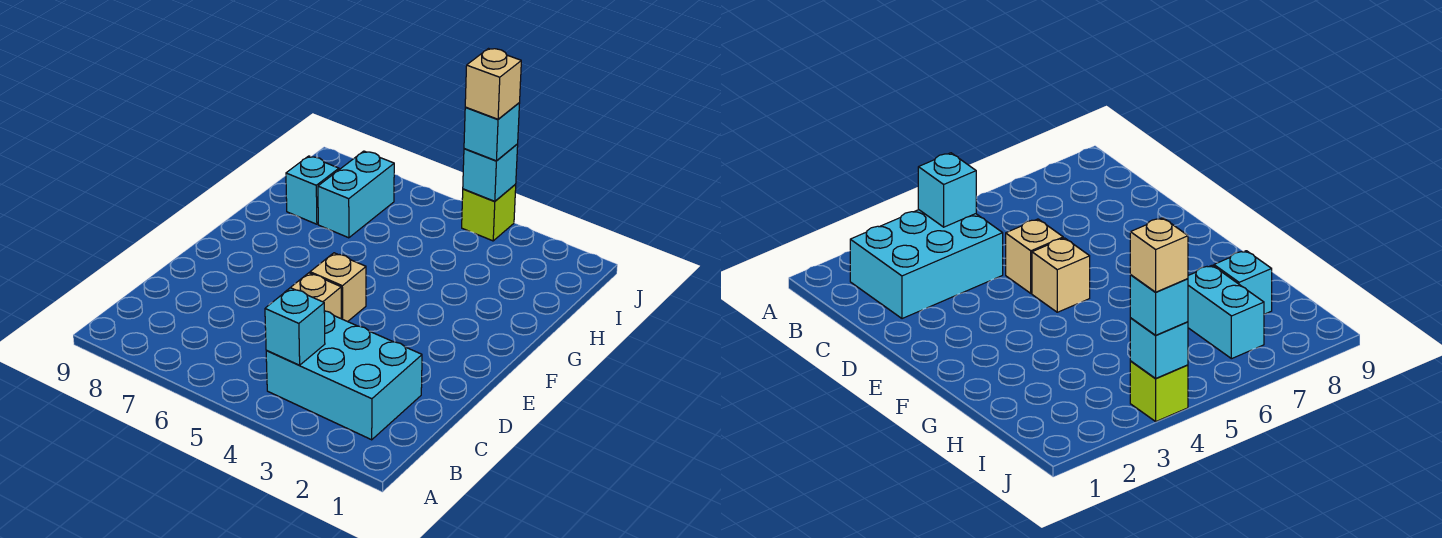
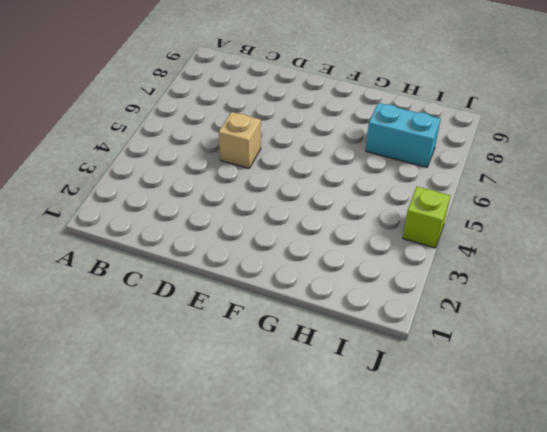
none -> cyan brick B2:C4 level 1
none -> tan brick E5 level 1

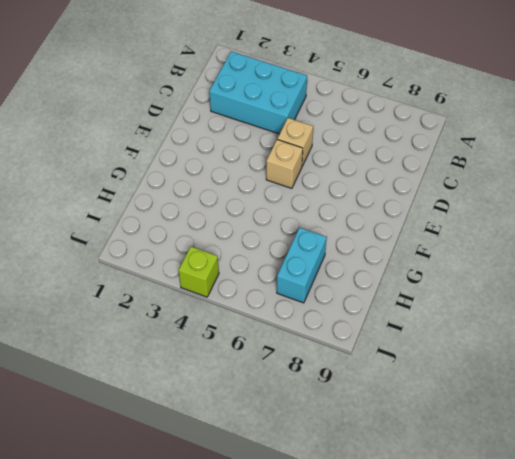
none -> cyan brick H8 level 1
none -> cyan brick B4 level 2

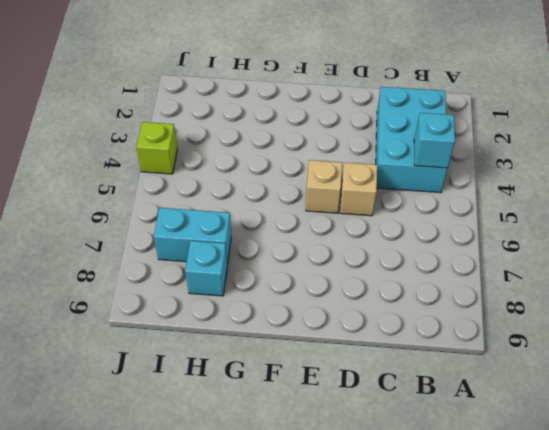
none -> cyan brick J4 level 2
none -> cyan brick J4 level 3

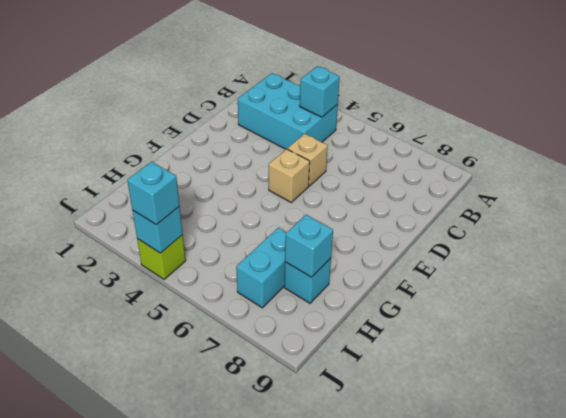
cyan brick H8 level 2 -> none
none -> tan brick J4 level 4

